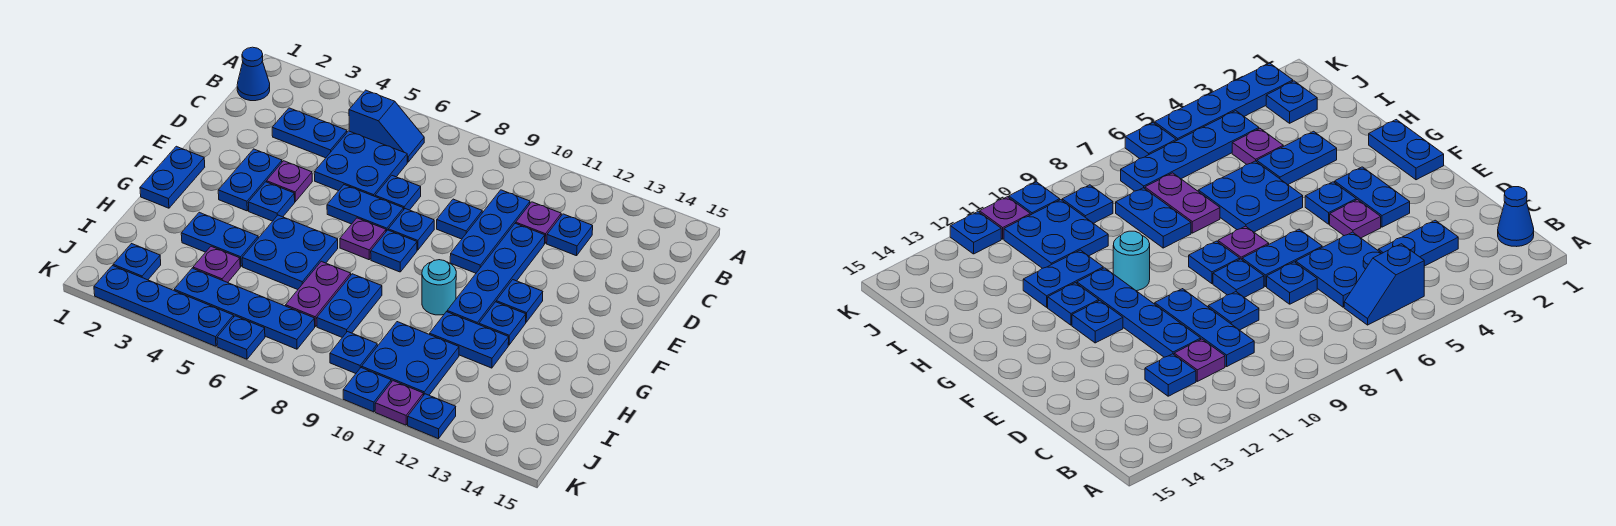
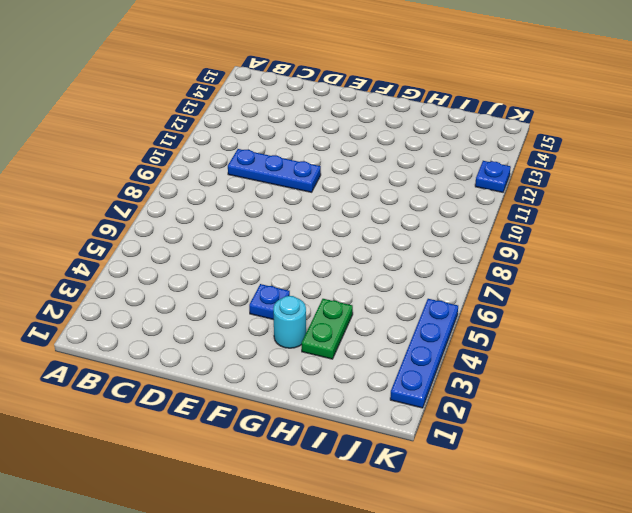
cyan round brick G3 level 1 -> cyan round brick G10 level 1
green plate H3:H4 level 1 -> blue plate H3:H4 level 1
none -> blue cone B1 level 1
none -> blue slope B5:B6 level 1 top 5
none -> blue plate C3:C4 level 1
none -> blue plate C5:D6 level 1

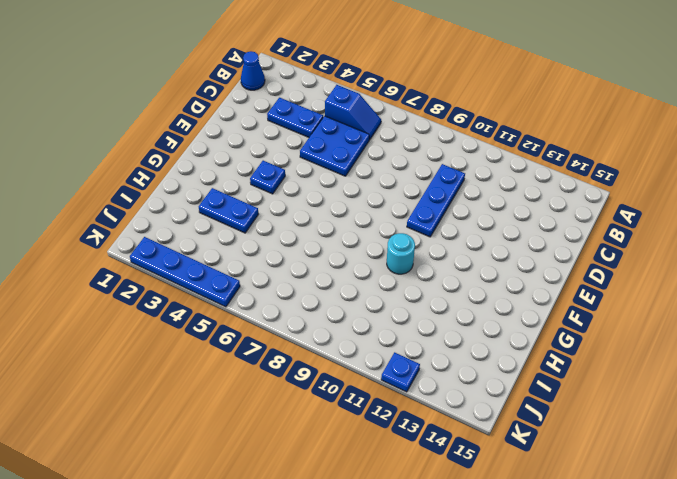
none -> purple plate C11 level 1
none -> blue plate C12 level 1
none -> blue plate D7 level 1
none -> blue plate D9 level 1

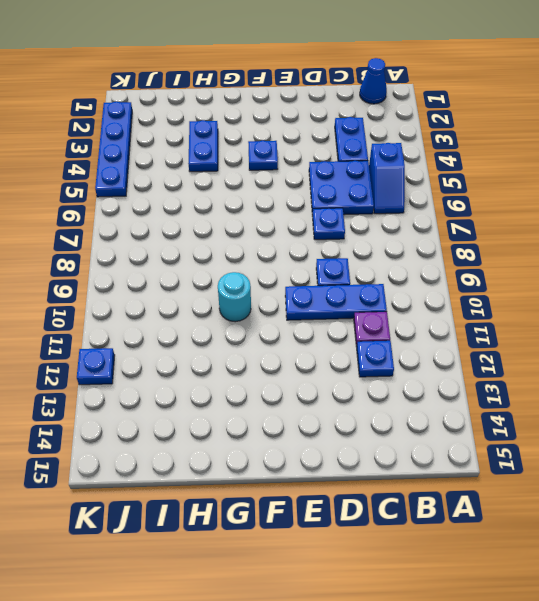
none -> blue plate D11:G11 level 1
none -> blue plate E3:F3 level 1
none -> purple plate E4 level 1
none -> blue plate E6:E7 level 1

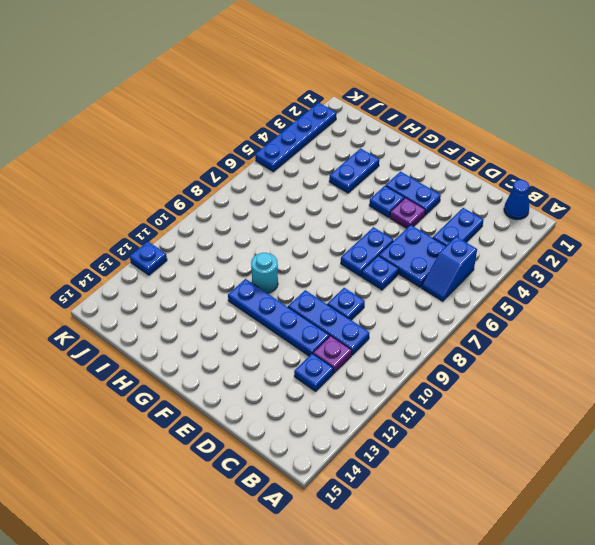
none -> blue plate E8 level 1
none -> blue plate F1:G1 level 1
none -> purple plate F7 level 1
none -> blue plate F8 level 1

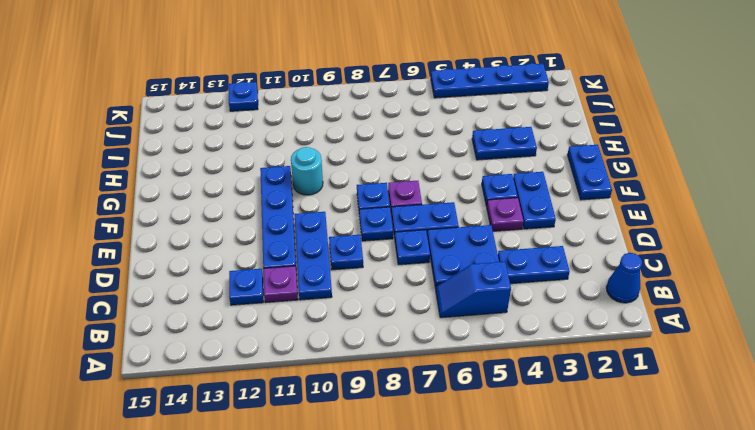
none -> blue plate F12 level 1
none -> blue plate G5:H6 level 1
none -> blue plate G12 level 1
none -> purple plate H7:I7 level 1

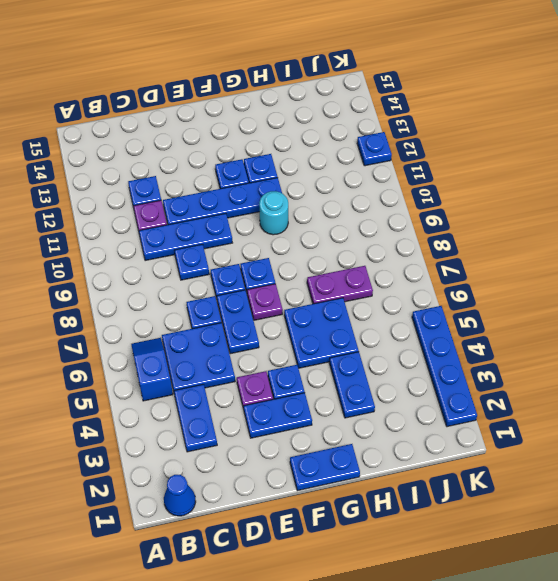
none -> blue plate H8:I8 level 1
none -> blue plate H11:H12 level 1
none -> purple plate I4 level 1
none -> blue plate I10:J11 level 1

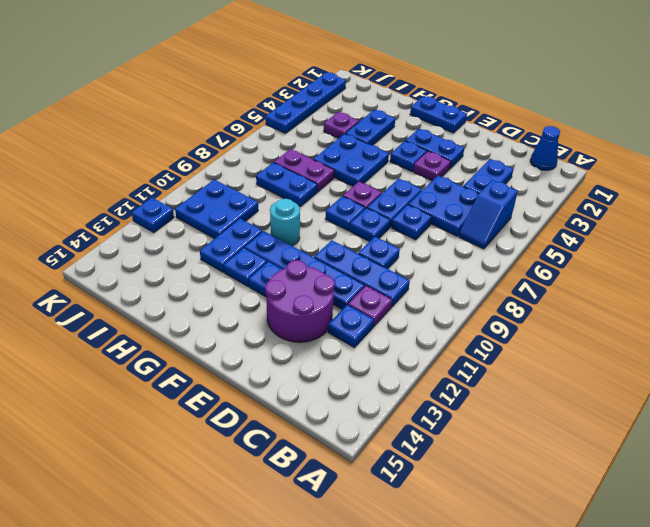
purple round brick D12:E13 level 1 -> none
none -> blue plate J2 level 1
none -> blue plate J4:J7 level 1
none -> blue plate J9 level 1
none -> blue plate K6 level 1

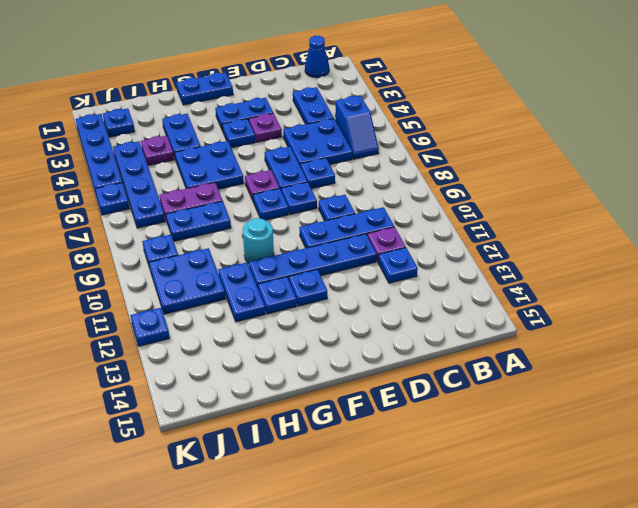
none -> blue plate K10 level 1
none -> purple plate K11 level 1

